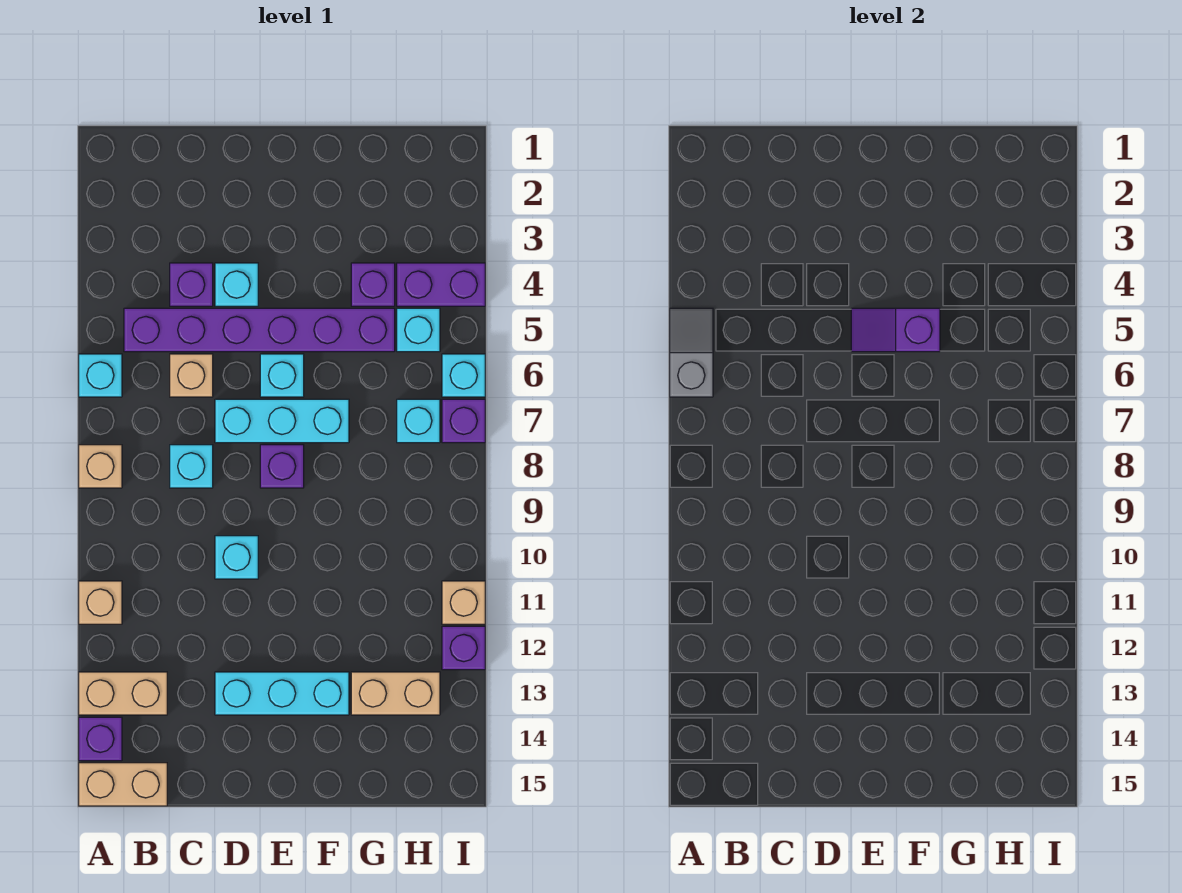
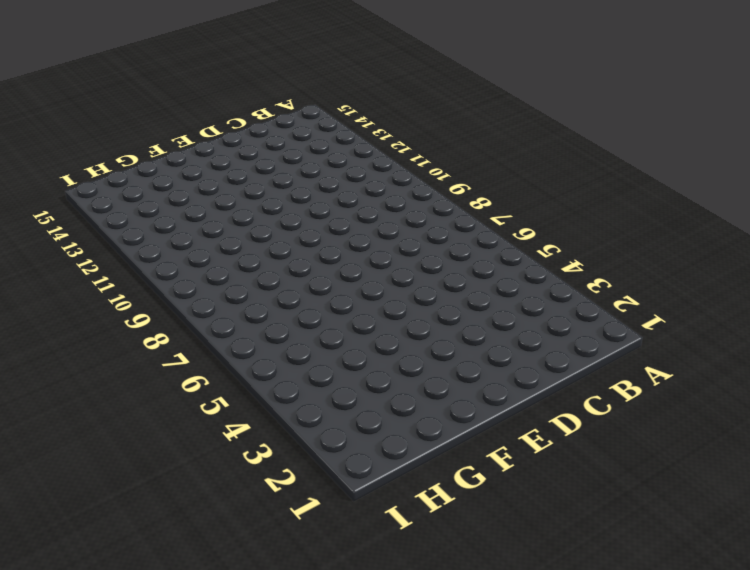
none -> cyan brick A6 level 1
none -> tan brick A8 level 1
none -> tan brick A11 level 1

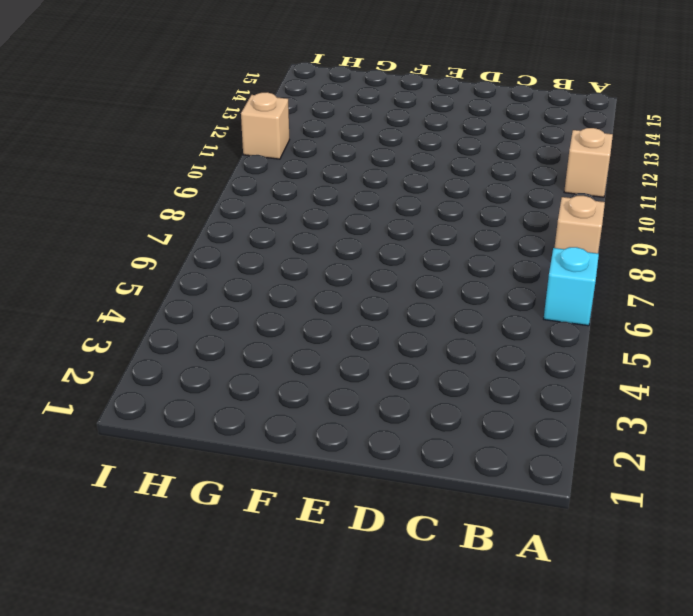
none -> tan brick A13:B13 level 1
none -> purple brick A14 level 1
none -> tan brick A15:B15 level 1

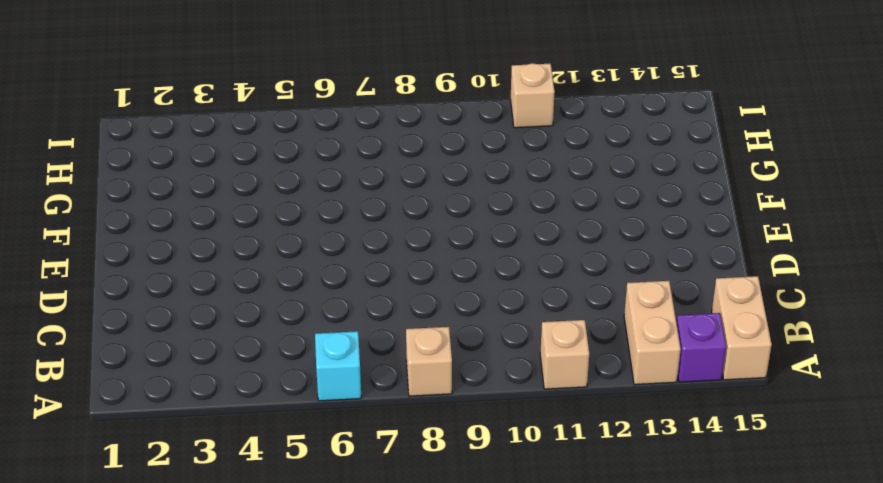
none -> purple brick B5:G5 level 1
none -> purple brick C4 level 1
none -> tan brick C6 level 1

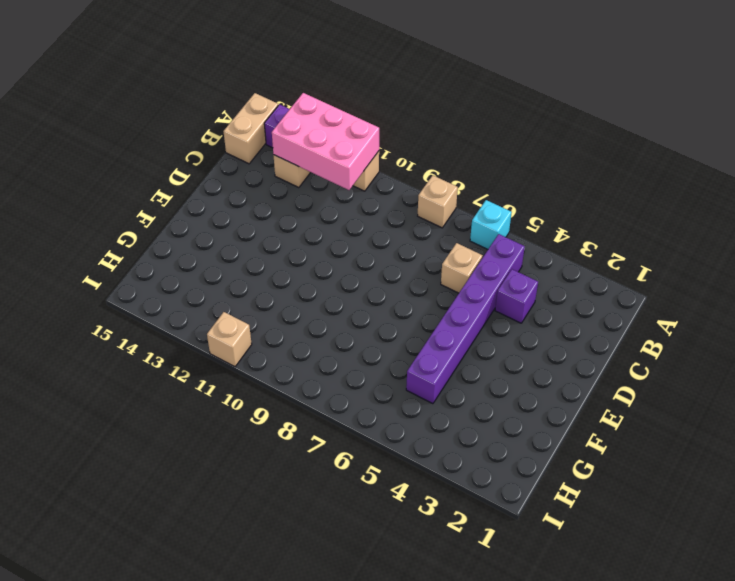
pink brick A11:B13 level 2 -> none
none -> cyan brick C8 level 1
none -> cyan brick D4 level 1
none -> cyan brick D7:F7 level 1

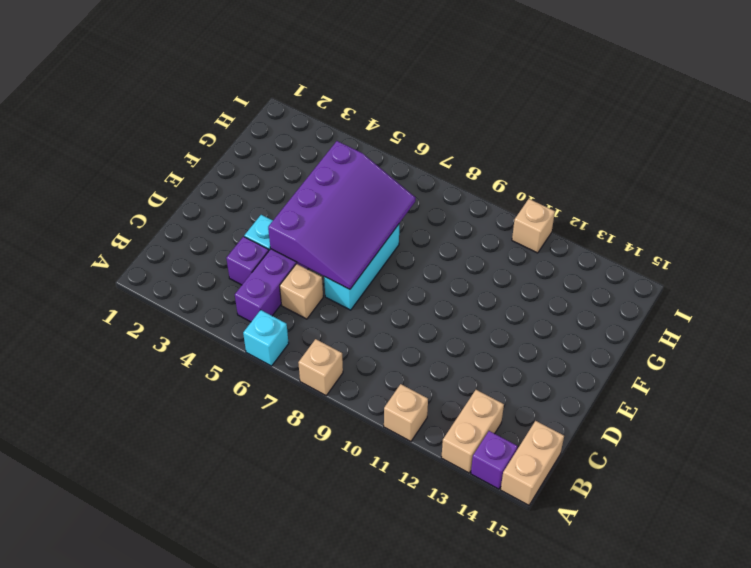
purple slope D5:G7 level 2 top 5 -> purple slope E5:F5 level 2 top F
none -> cyan brick C8 level 1
none -> cyan brick D10 level 1
none -> cyan brick D13:F13 level 1

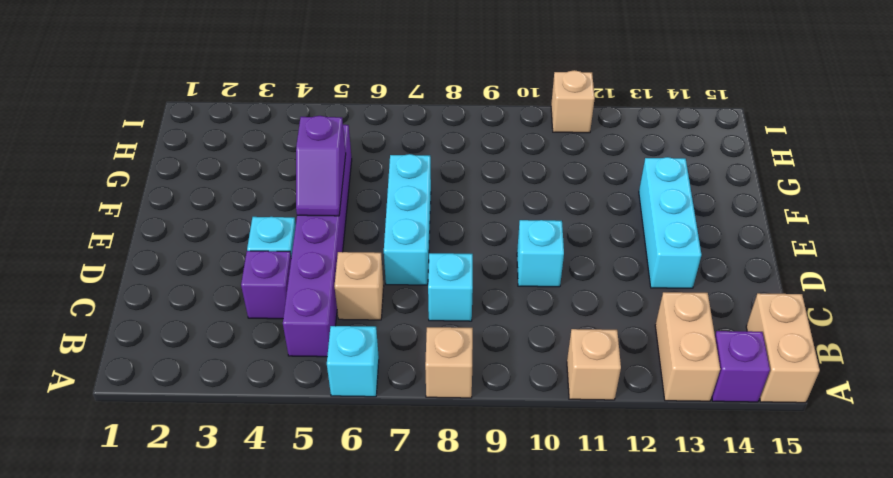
none -> cyan brick E6 level 1
none -> purple brick E8 level 1
none -> purple brick G4 level 1

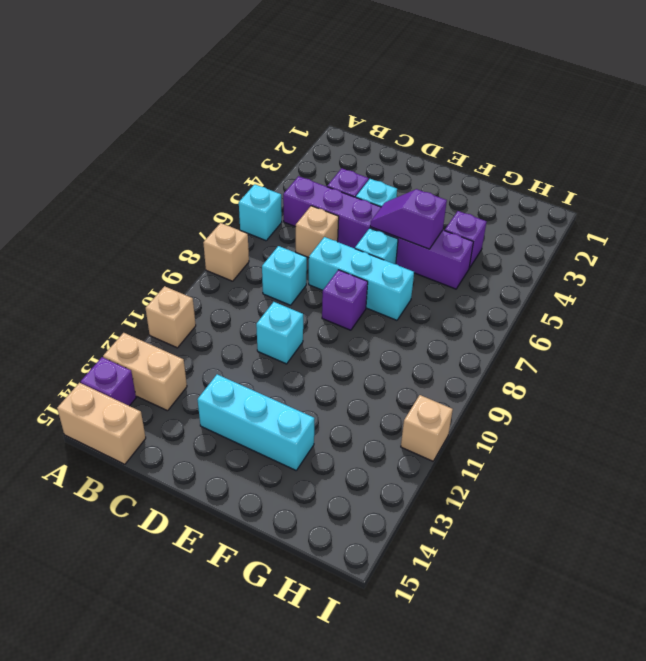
none -> tan brick G13:H13 level 1
none -> purple brick H4:I4 level 1
none -> cyan brick H5 level 1

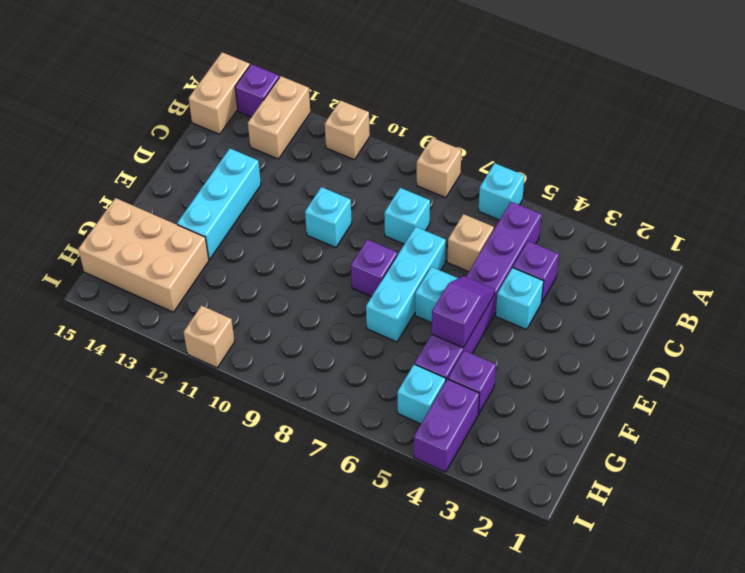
tan brick G13:H15 level 1 -> tan brick G13:H13 level 1
none -> cyan brick H7 level 1
none -> cyan brick I6 level 1
none -> purple brick I7 level 1

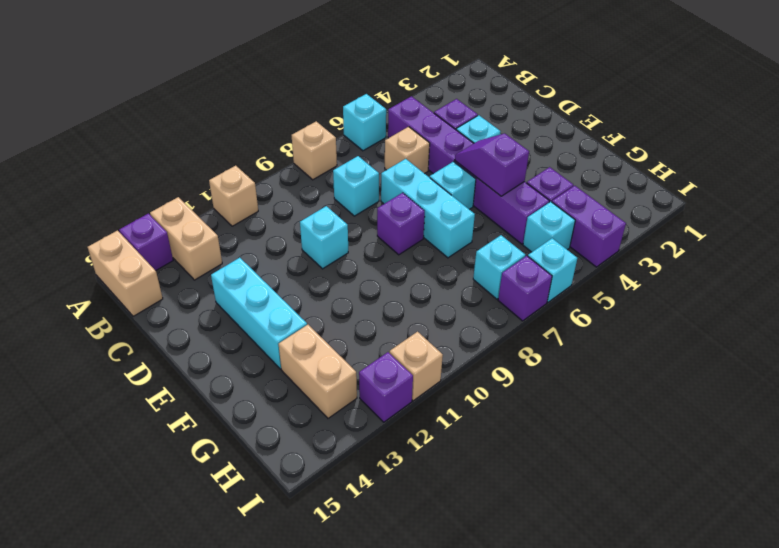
none -> grey slope A5:A6 level 2 top 6

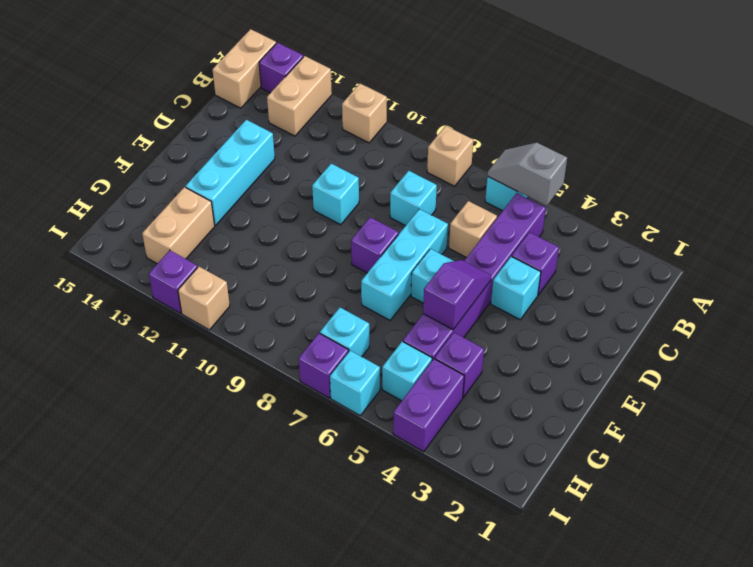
grey slope A5:A6 level 2 top 5 -> grey slope A5:A6 level 2 top 6

